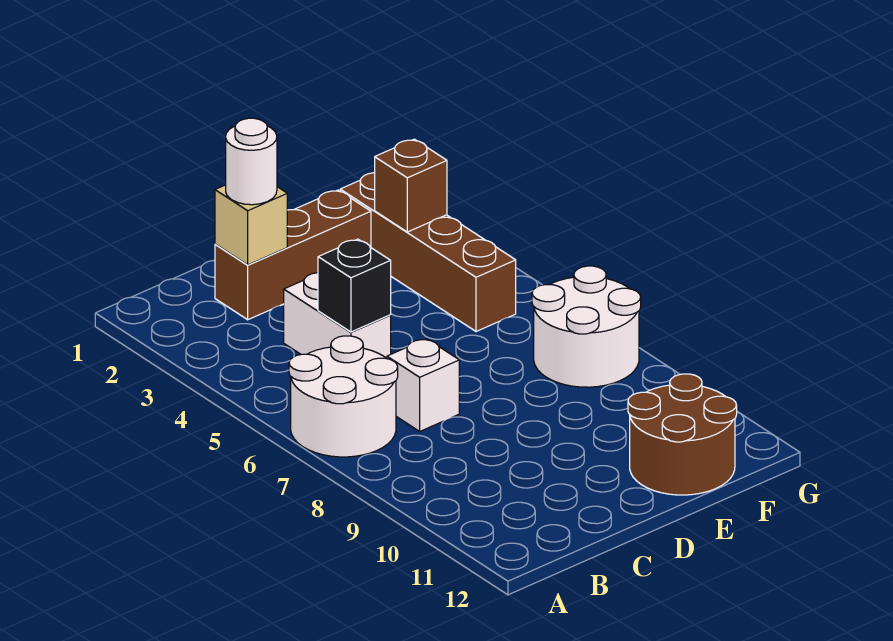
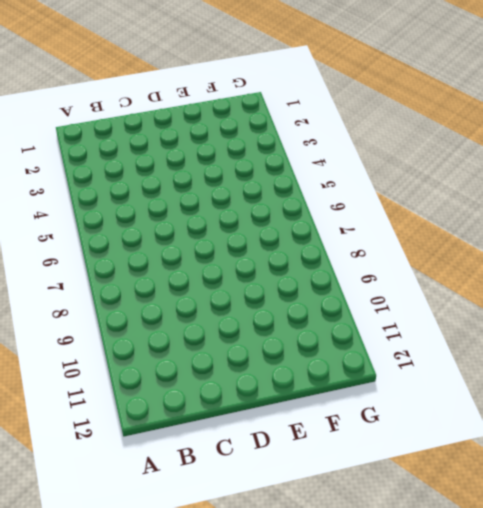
none -> white round brick A6:B7 level 1
none -> brown brick C2:E2 level 1

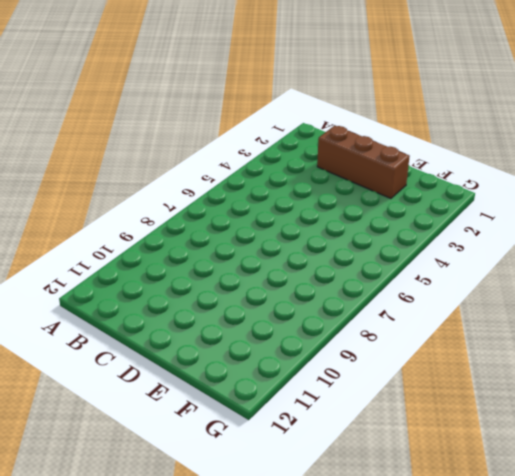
none -> white round brick A6:B7 level 1
none -> white brick C4:C5 level 1

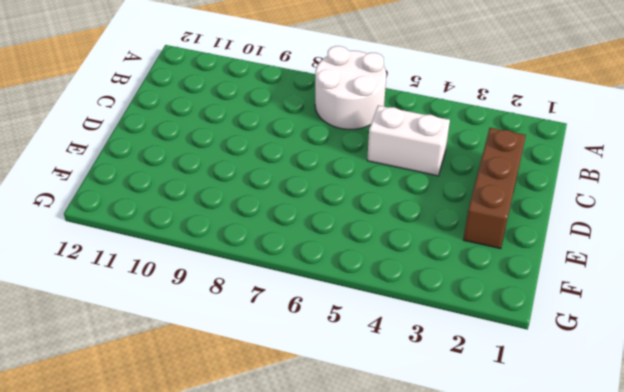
none -> white brick C7 level 1
none -> brown round brick E11:F12 level 1

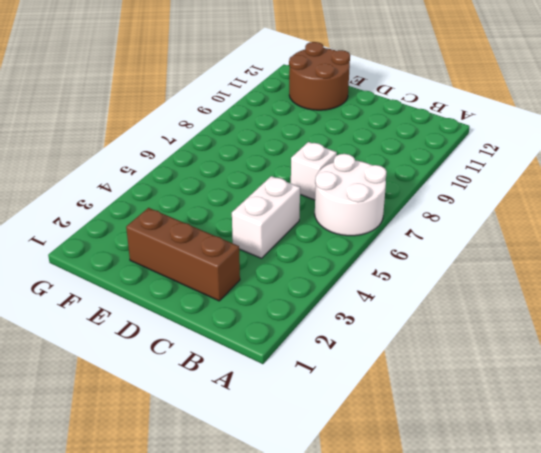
none -> brown brick F2:F5 level 1
none -> white round brick F7:G8 level 1

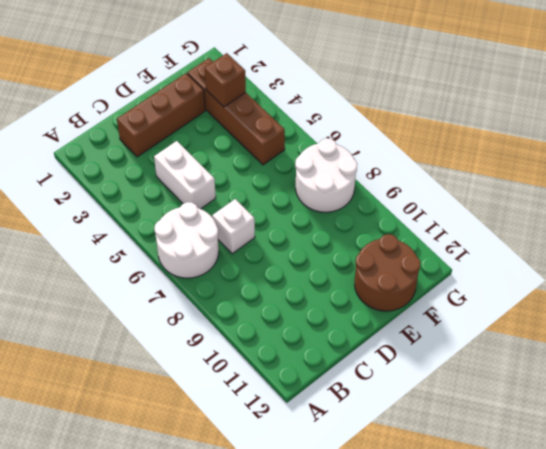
none -> tan brick C2 level 2
none -> black brick C5 level 2

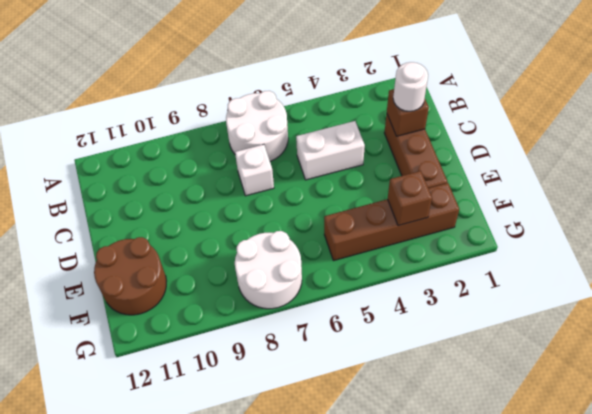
brown brick C2 level 2 -> tan brick C2 level 2
none -> black brick C5 level 2

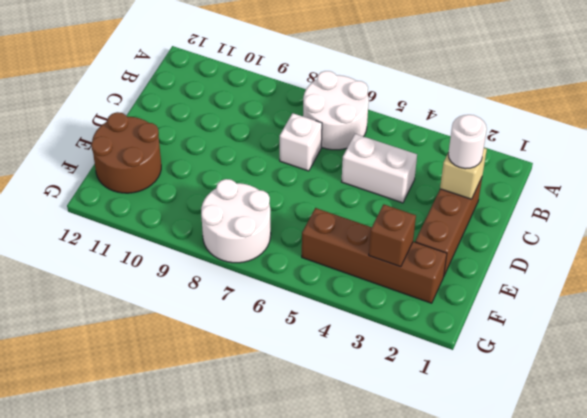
none -> black brick C5 level 2

